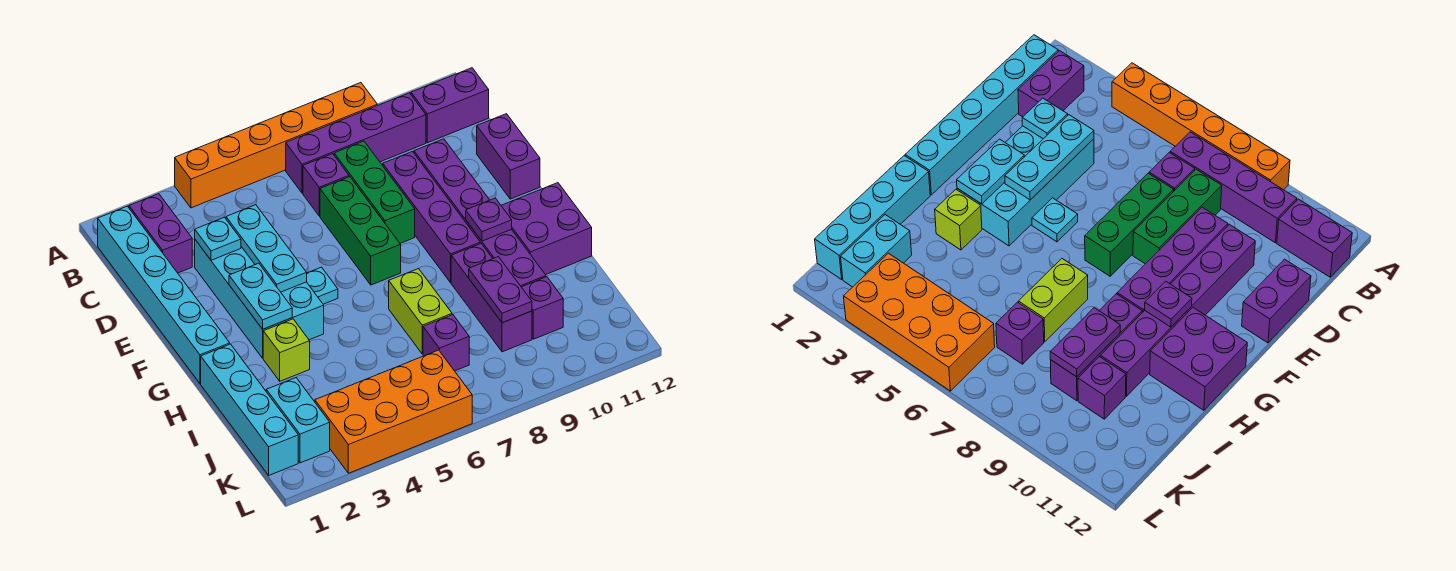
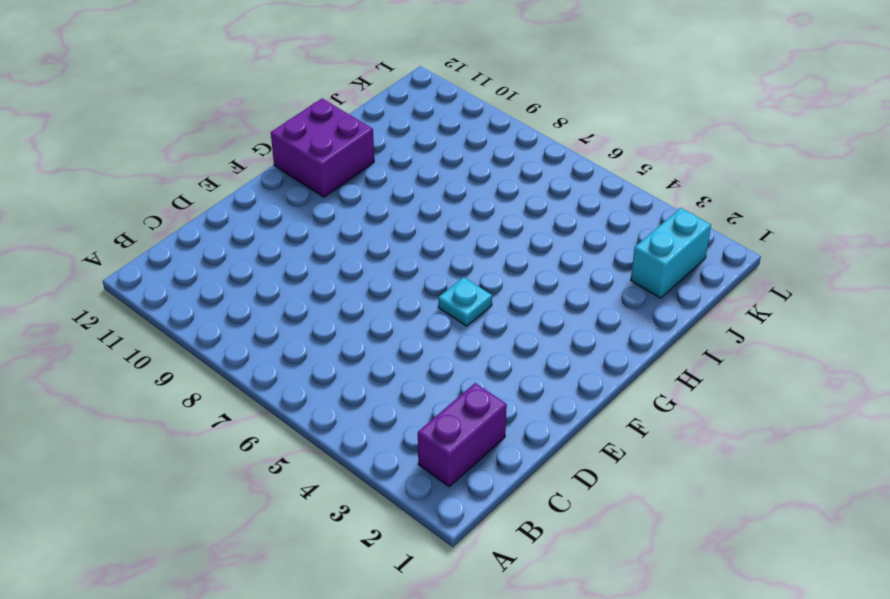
none -> orange brick A4:A9 level 1
none -> cyan brick B1:G1 level 1
none -> purple brick B7:B10 level 1

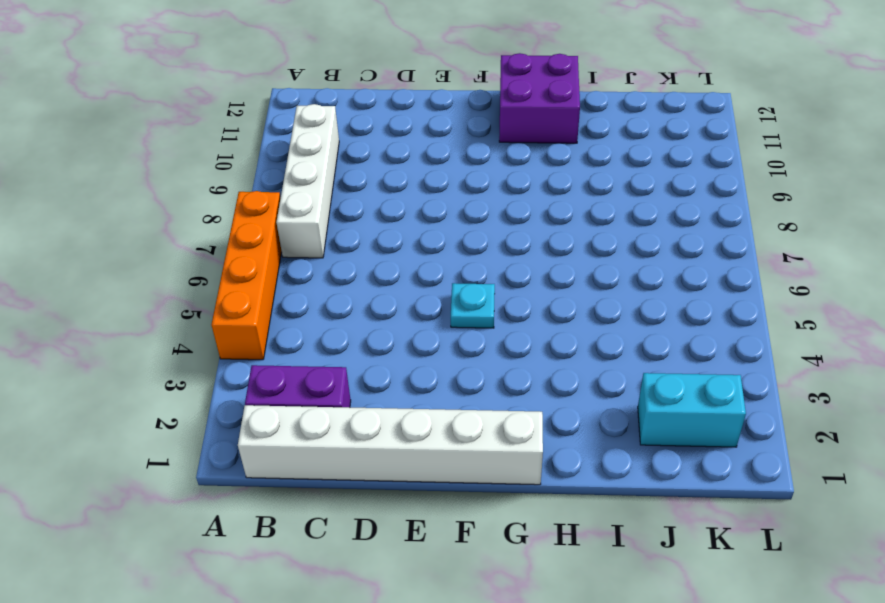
orange brick A4:A7 level 1 -> orange brick A4:A9 level 1
white brick B1:G1 level 1 -> cyan brick B1:G1 level 1
white brick B7:B10 level 1 -> purple brick B7:B10 level 1
none -> purple brick B11:B12 level 1
none -> purple brick C7 level 1
none -> green brick C8:E8 level 1

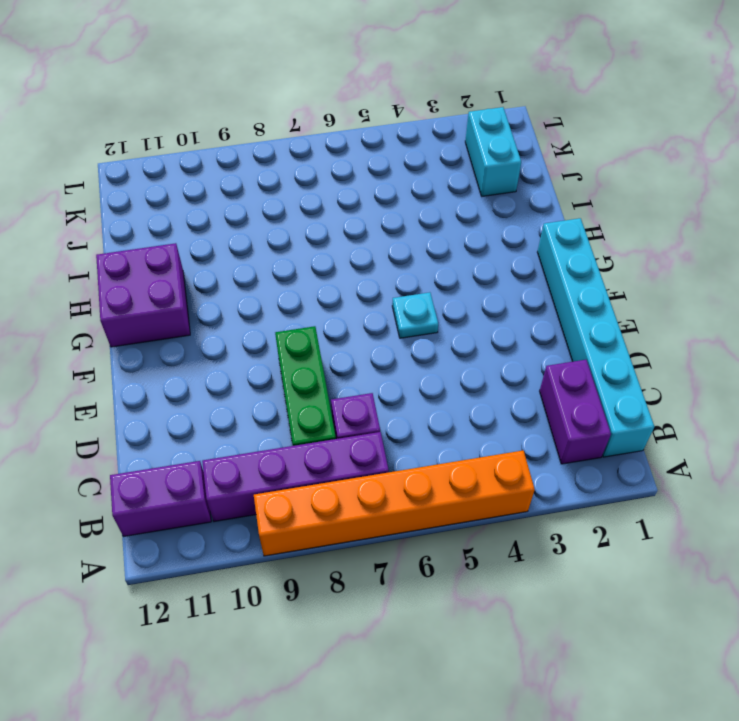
none -> cyan brick D3:G4 level 1
none -> green brick D7:F7 level 1
none -> purple brick D9:G9 level 1

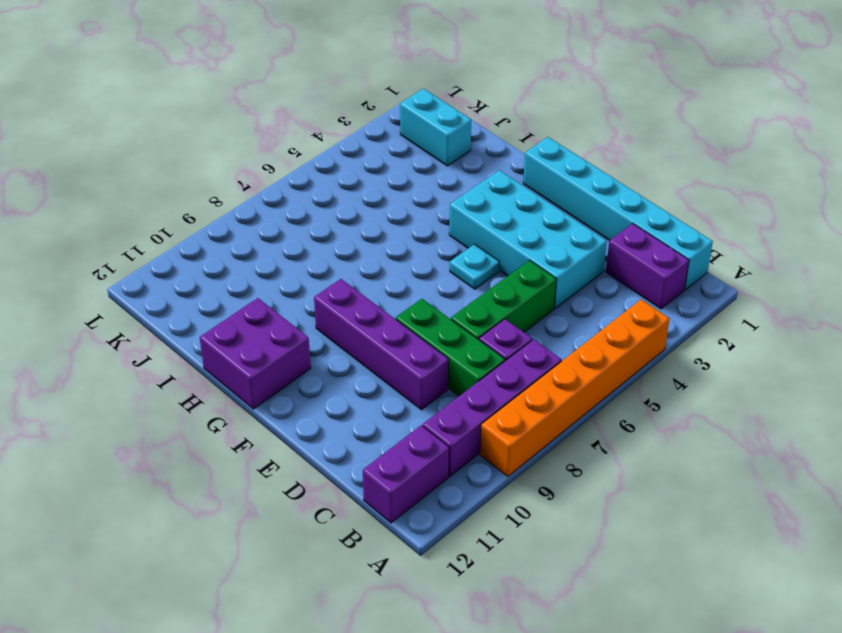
green brick D5:D7 level 1 -> green brick D7:F7 level 1
none -> purple brick D10:I10 level 1
none -> purple brick D12:E12 level 1
none -> cyan brick H1:K1 level 1

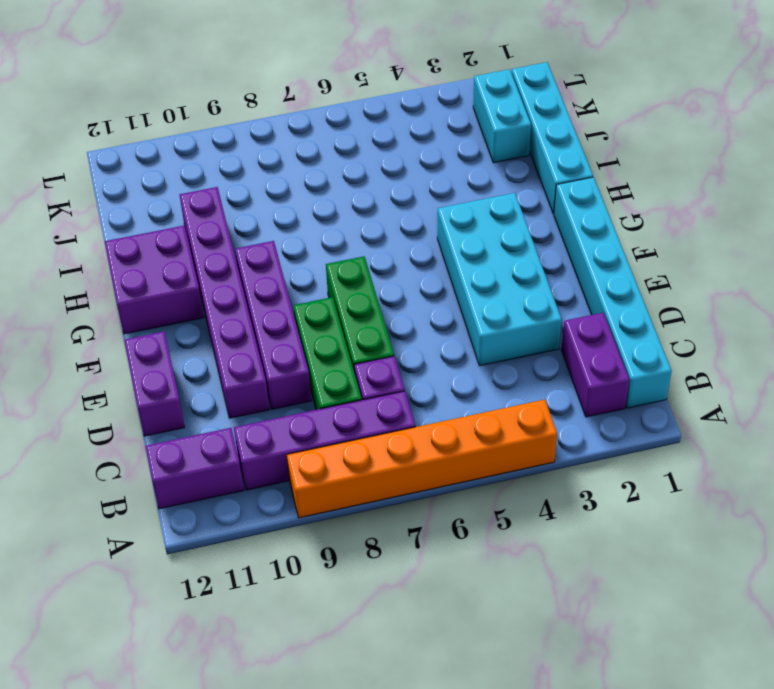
none -> cyan plate F5 level 1
none -> lime brick H3 level 1
none -> lime brick H7:I7 level 1

